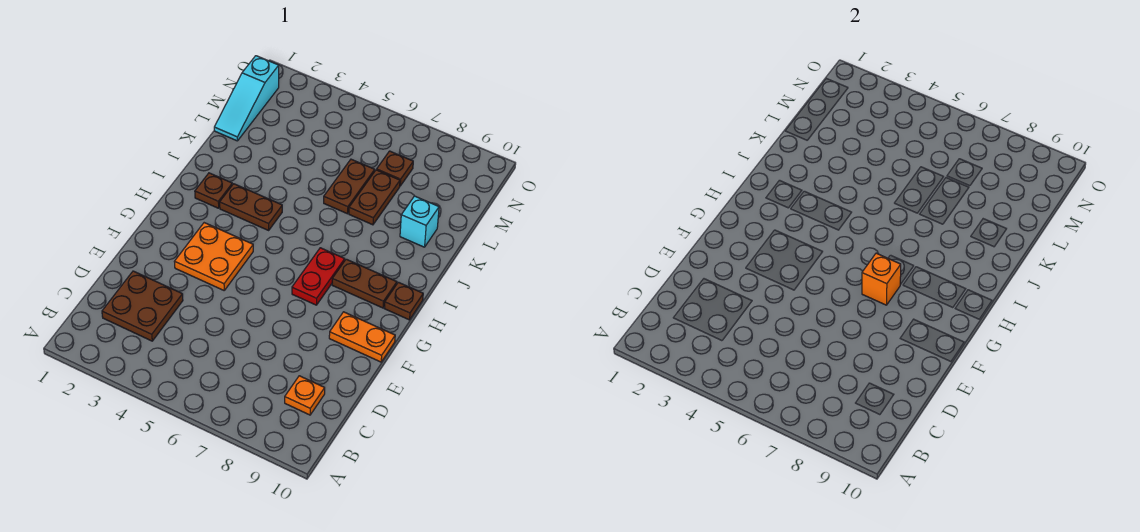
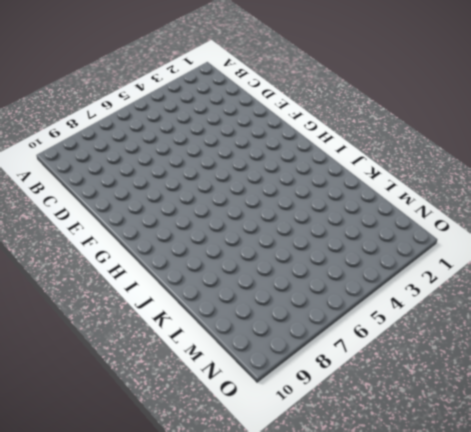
none -> brown plate C2:D3 level 1
none -> orange plate C9 level 1
none -> orange plate F3:G4 level 1

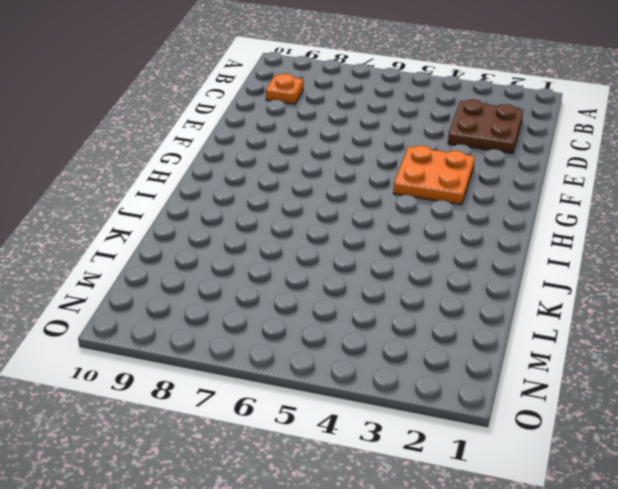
none -> orange plate F9:F10 level 1
none -> red plate G7:H7 level 1
none -> brown plate H8:H9 level 1

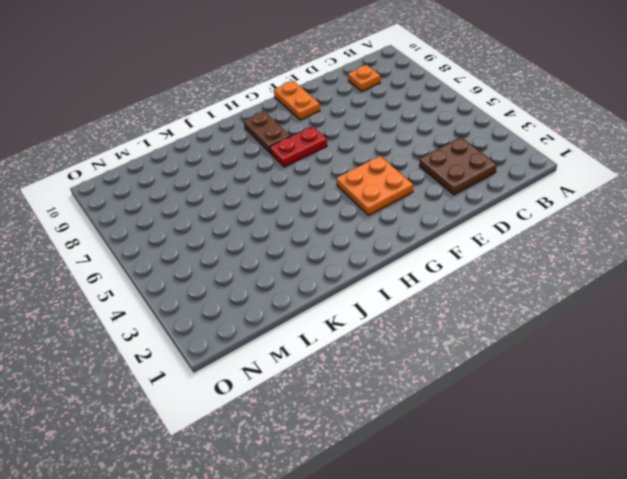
none -> brown plate H10 level 1
none -> brown plate I2 level 1
none -> brown plate I3:I4 level 1

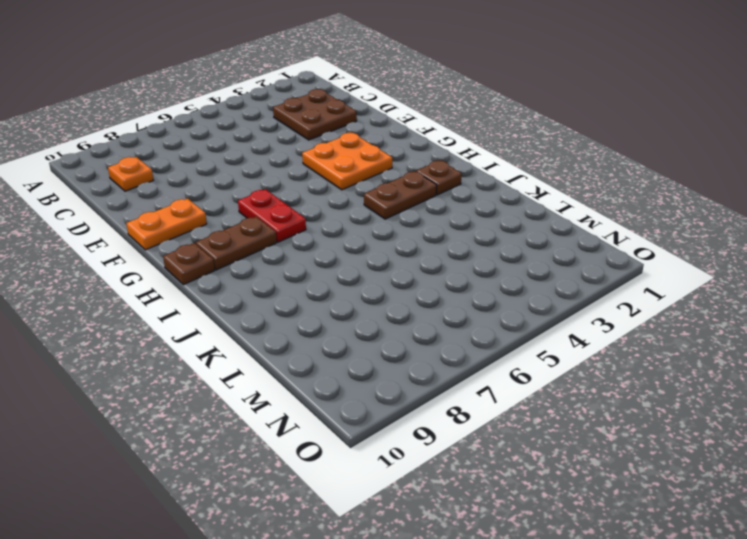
none -> brown plate K6:L6 level 1
none -> brown plate K7:L7 level 1
none -> cyan brick K9 level 1

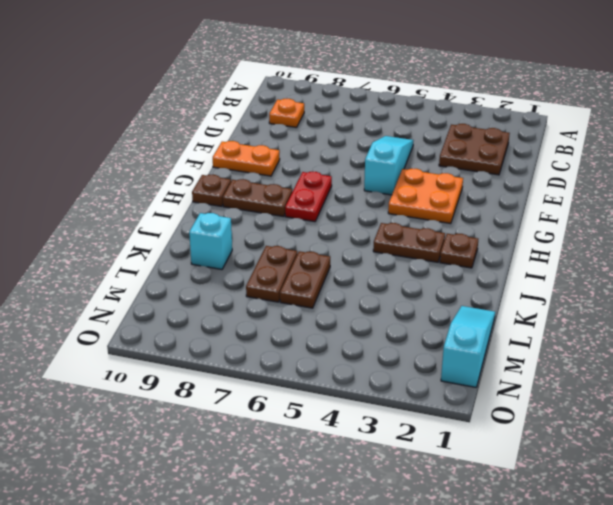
cyan slope D5:F5 level 1 top F -> none
none -> brown plate M7 level 1
none -> orange brick G7 level 2

